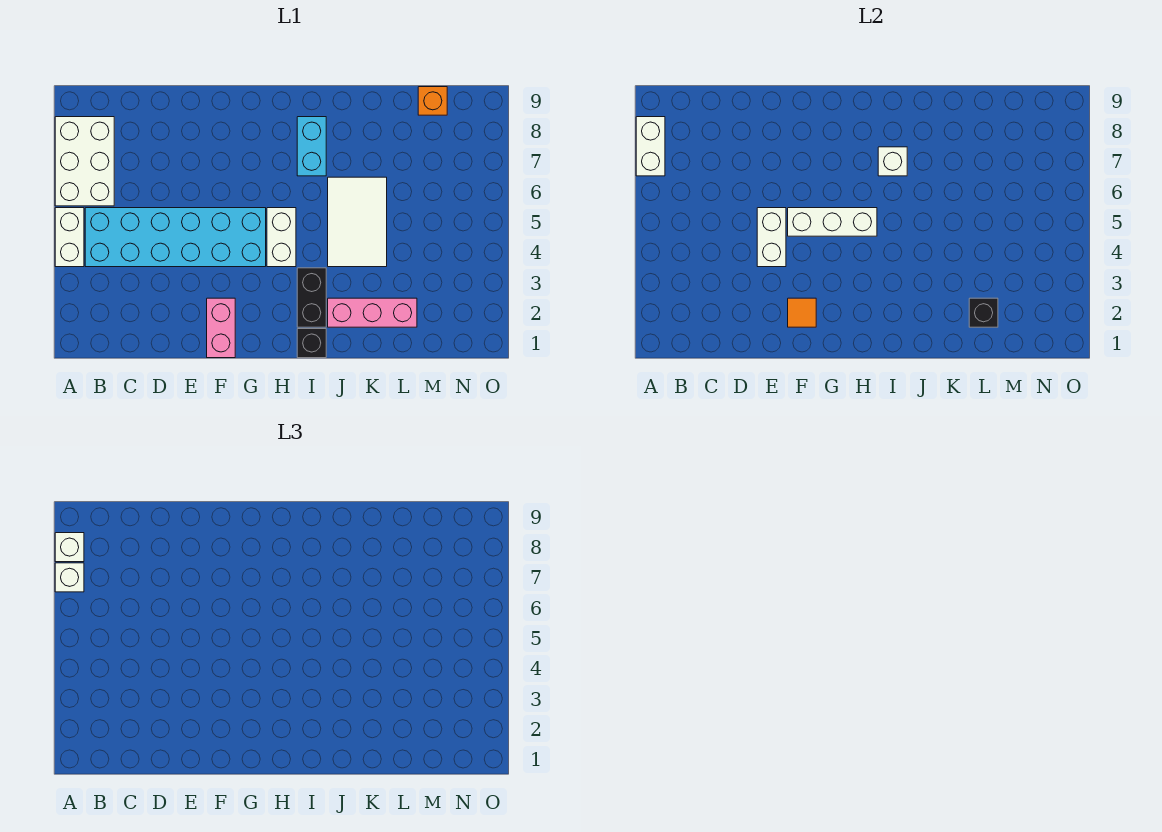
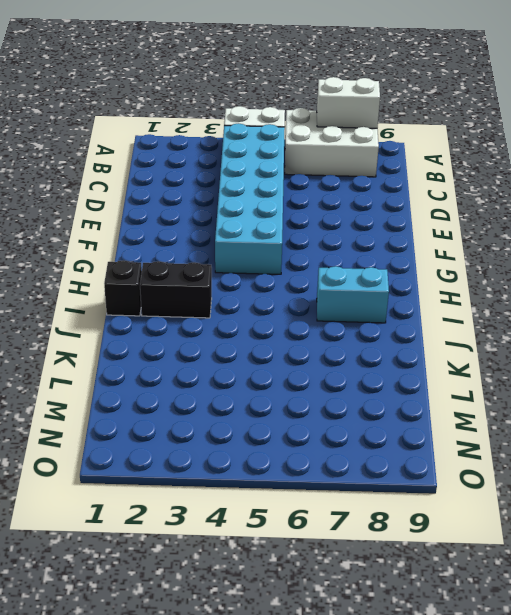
none -> pink brick F1:F2 level 1
none -> white brick H4:H5 level 1
none -> pink brick J2:L2 level 1

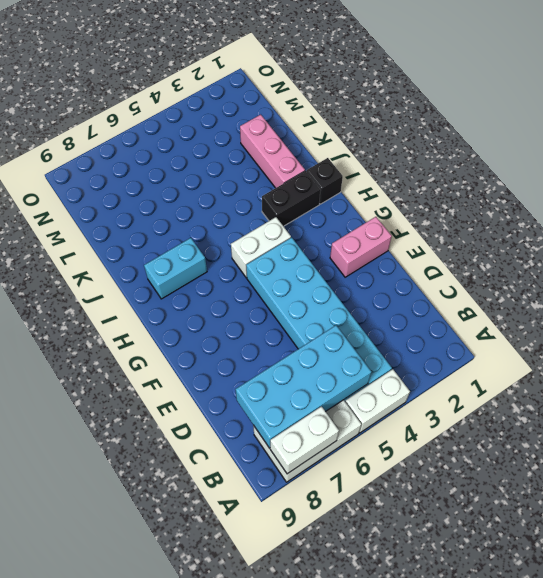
cyan brick B5:C8 level 2 -> none
none -> white tile J4:K6 level 1
none -> orange brick M9 level 1
none -> white brick E4:E5 level 2

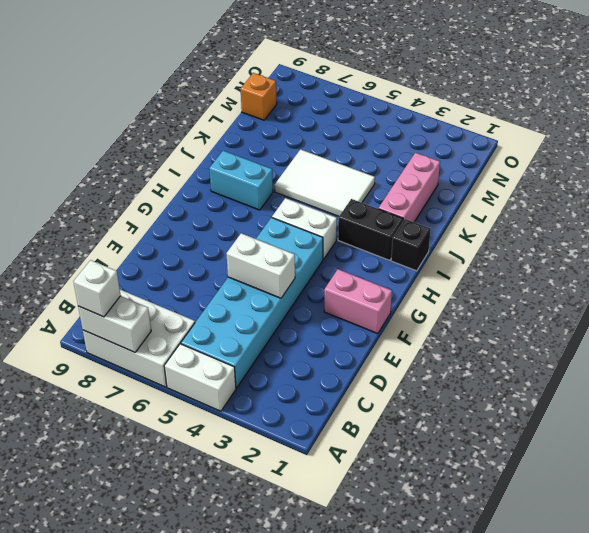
none -> orange tile F2 level 2
none -> white brick F5:H5 level 2
none -> white brick I7 level 2

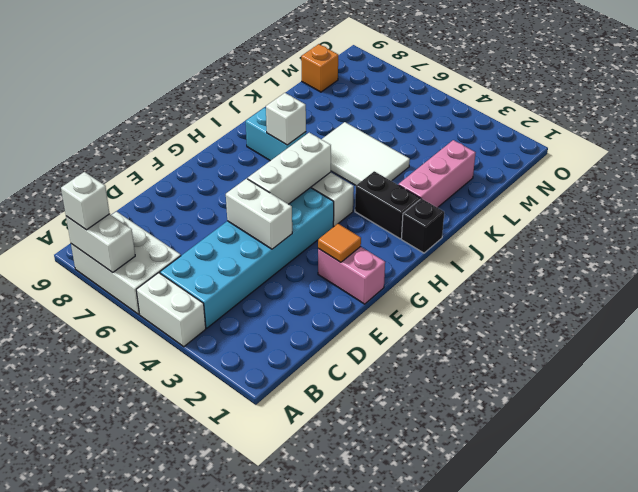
none -> black brick L2 level 2
none -> white brick A7 level 3

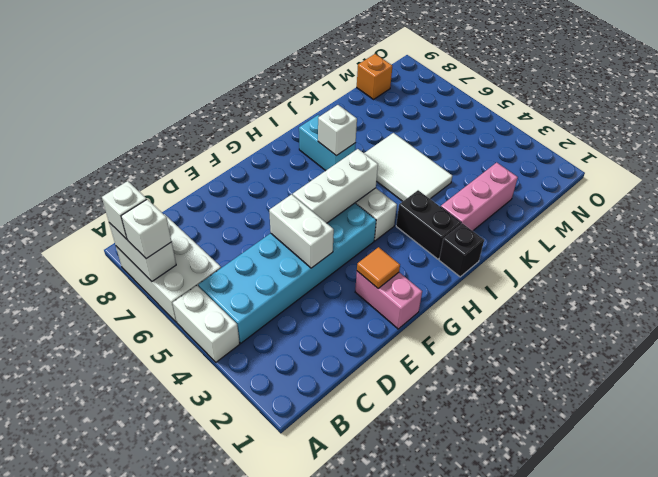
none -> black brick L2 level 2

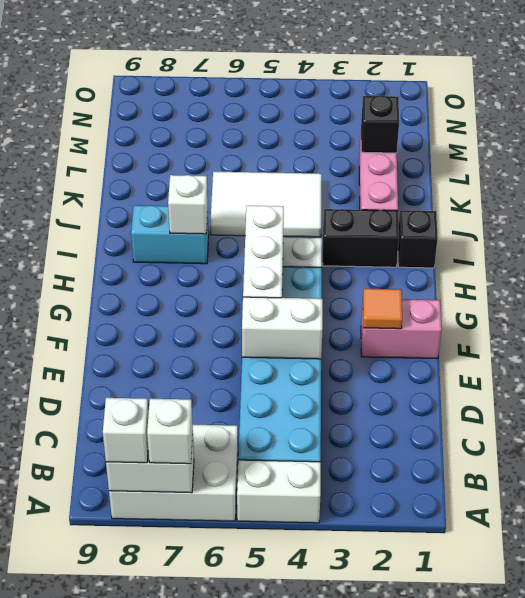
none -> orange brick M9 level 1

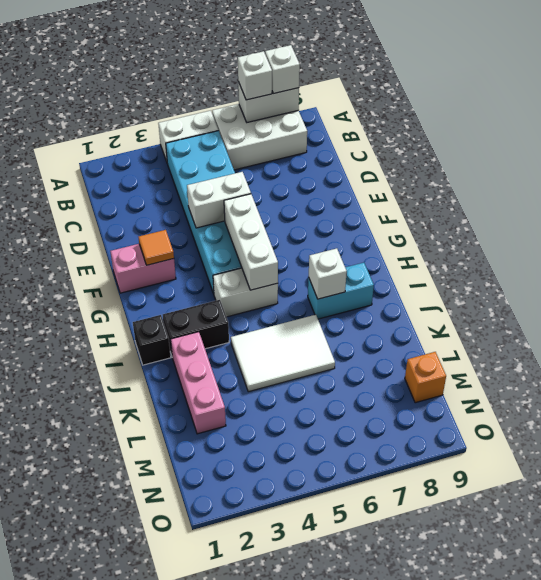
none -> black brick L2 level 2

